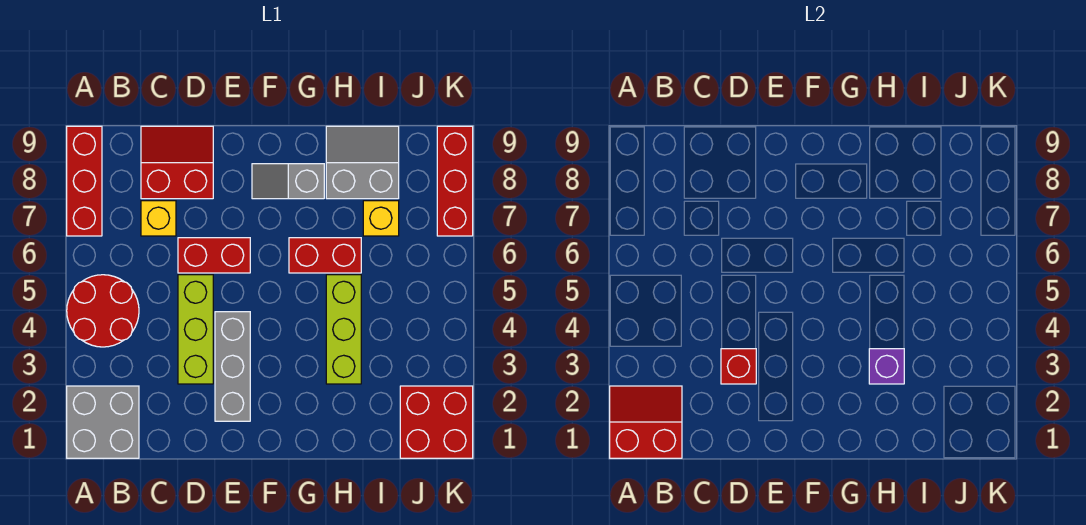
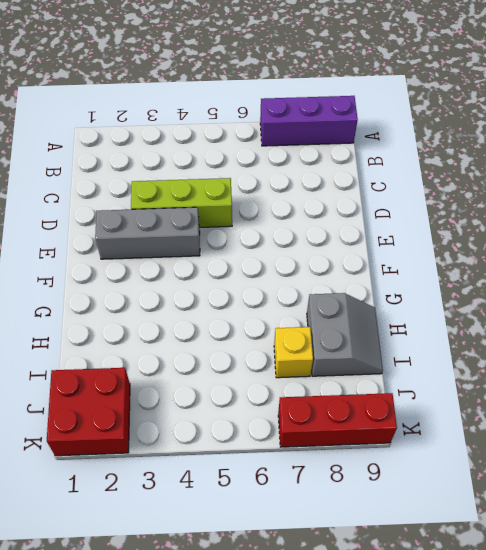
purple brick A7:A9 level 1 -> red brick A7:A9 level 1
none -> grey brick A1:B2 level 1
none -> red round brick A4:B5 level 1
none -> yellow brick C7 level 1

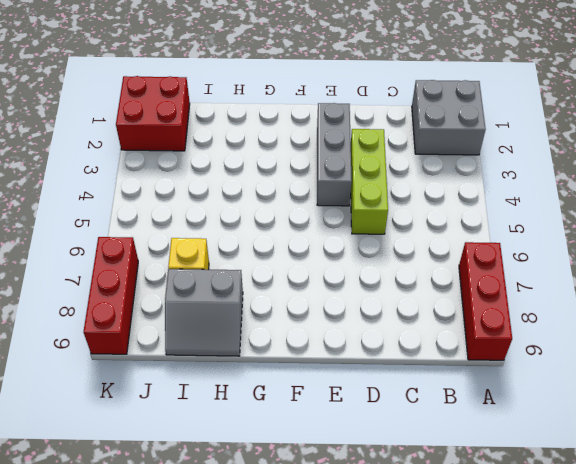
none -> red round brick A4:B5 level 1
none -> yellow brick C7 level 1
none -> red slope C8:D9 level 1 top 8

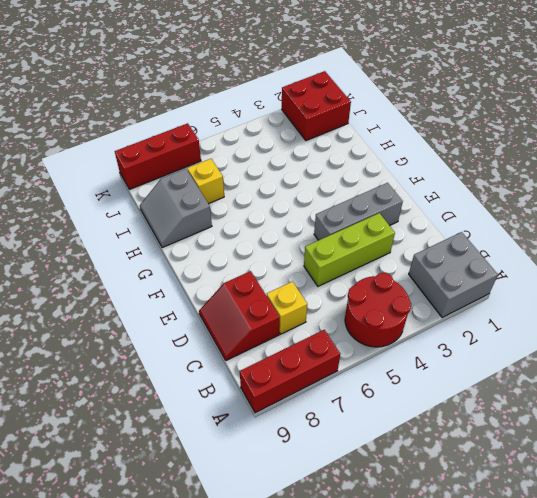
none -> red brick D6:E6 level 1
none -> grey slope F8:G8 level 1 top G
none -> red brick G6:H6 level 1

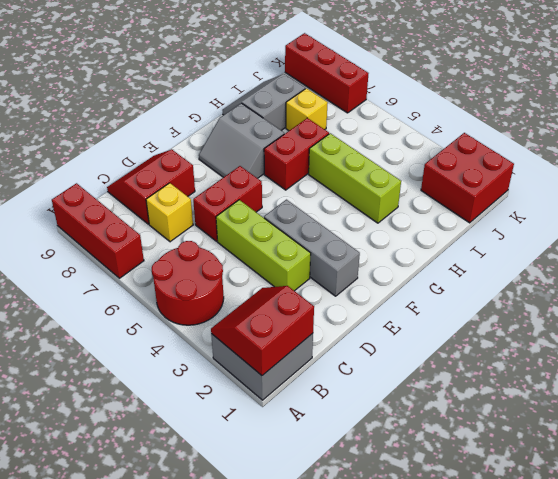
grey slope F7:G8 level 1 top G -> grey slope F8:G8 level 1 top G
none -> red brick D3 level 2
none -> purple brick H3 level 2

